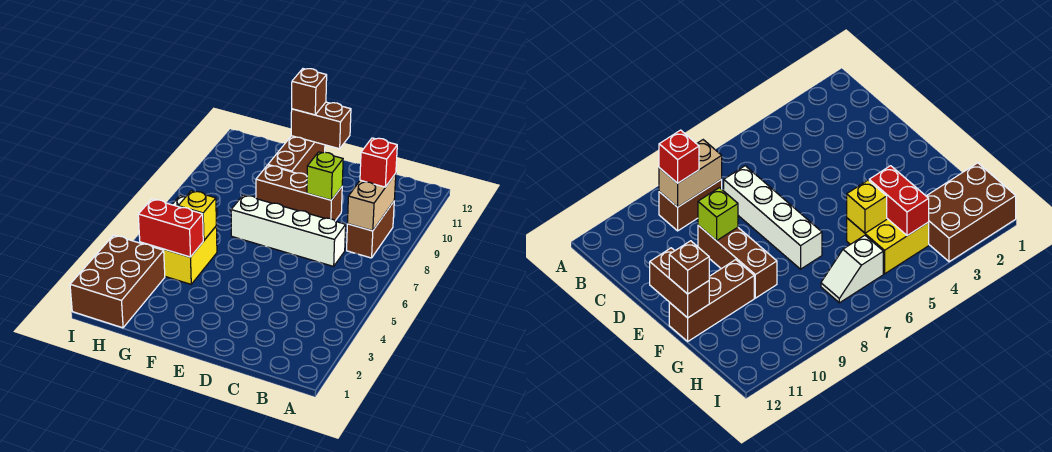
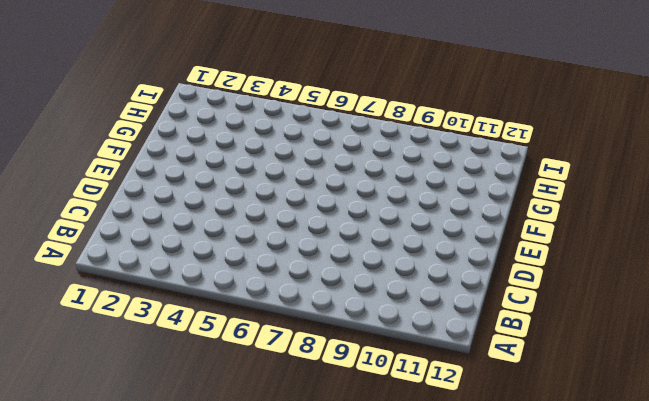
none -> brown brick B8:B9 level 1
none -> white brick C7:F7 level 1
none -> brown brick D9:F9 level 1

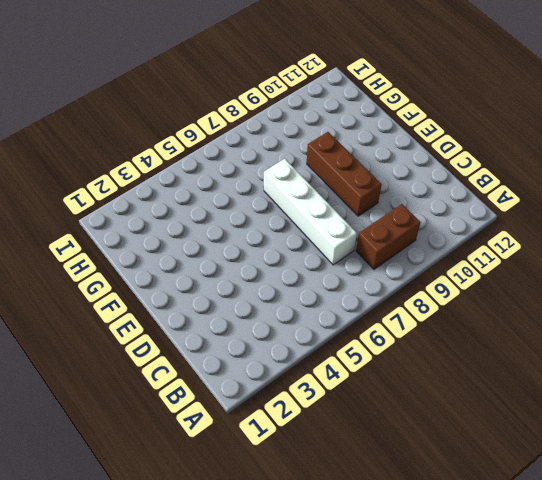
none -> brown brick F10:F12 level 1
none -> yellow brick G4:H5 level 1
none -> brown brick H1:I3 level 1

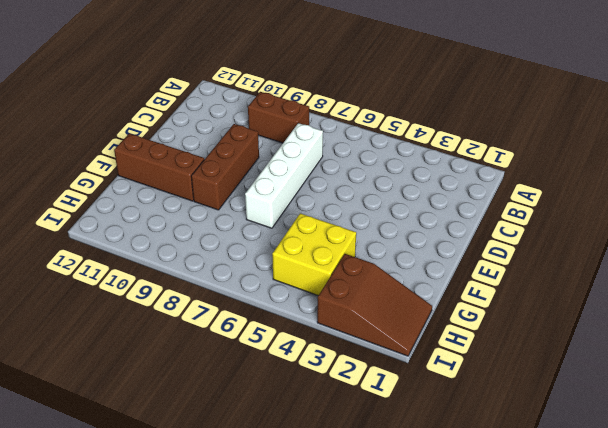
brown slope H1:I3 level 1 top 3 -> brown brick H1:I3 level 1
none -> white slope H6:H7 level 1 top 6
none -> tan brick B8:B9 level 2
none -> lime brick D9 level 2

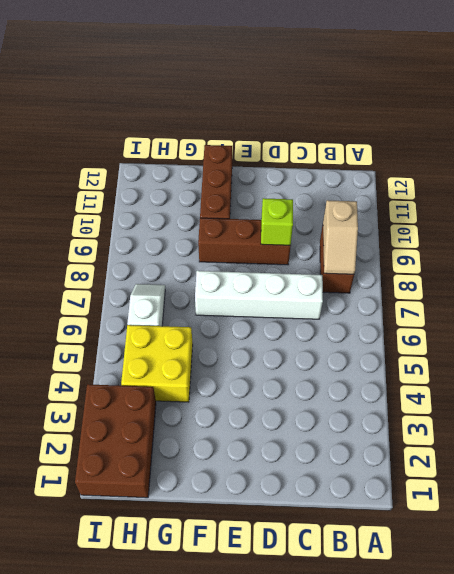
tan slope B8:B9 level 2 top 9 -> tan brick B8:B9 level 2
none -> brown brick E12:F12 level 2
none -> red brick G4:H4 level 2
none -> yellow brick G5 level 2

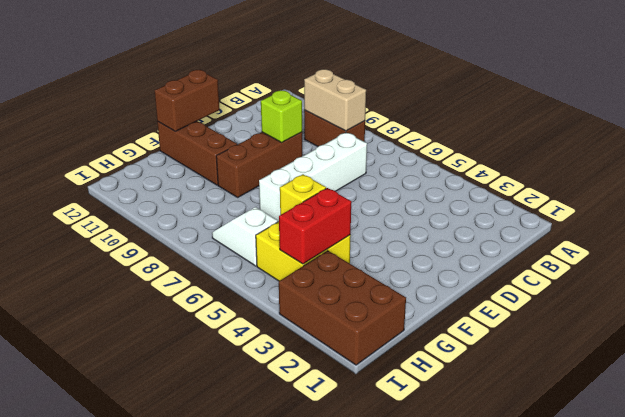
none -> red brick B9 level 3
none -> brown brick F12 level 3

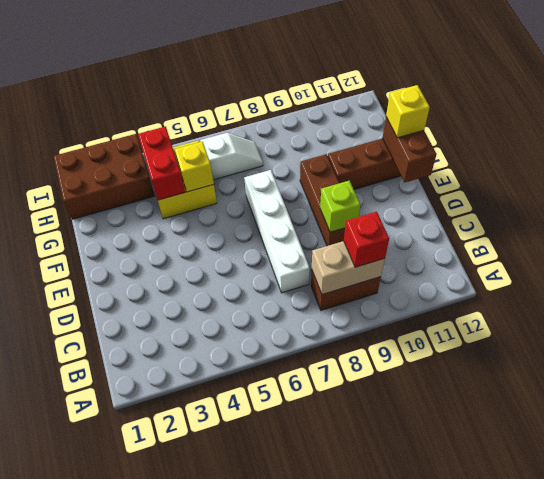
yellow brick F12 level 3 -> brown brick F12 level 3

